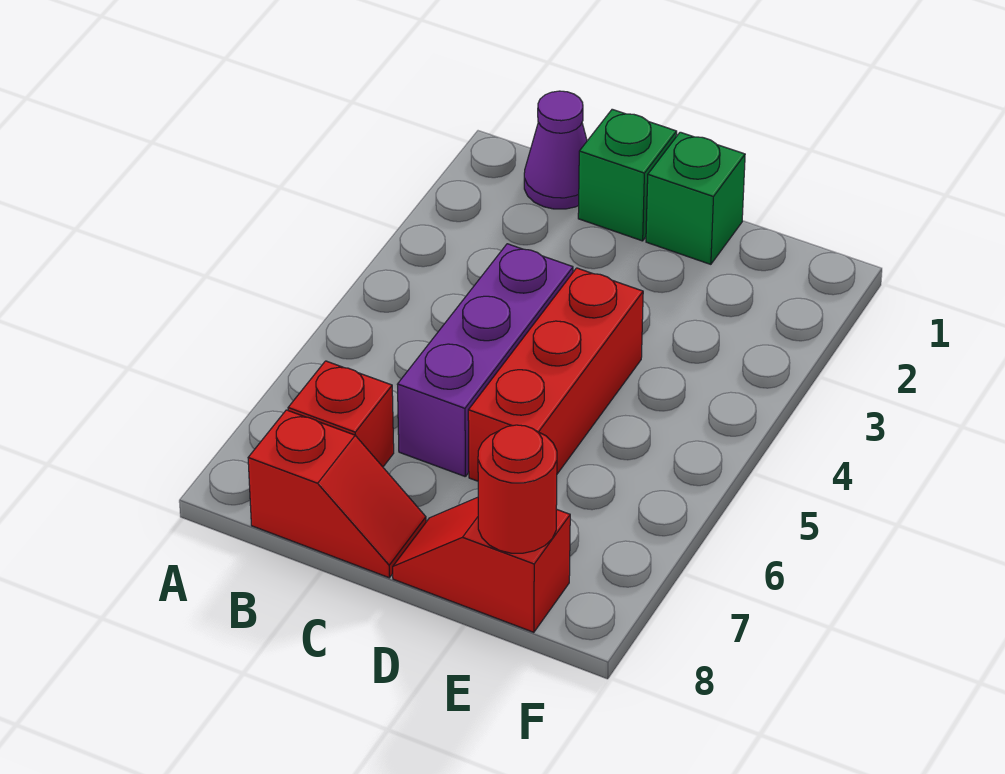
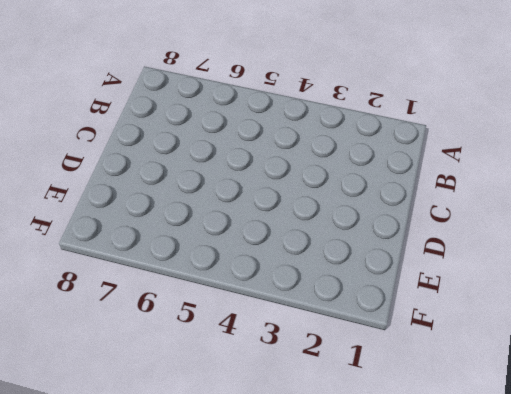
none -> purple cone B1 level 1
none -> red brick B7 level 1

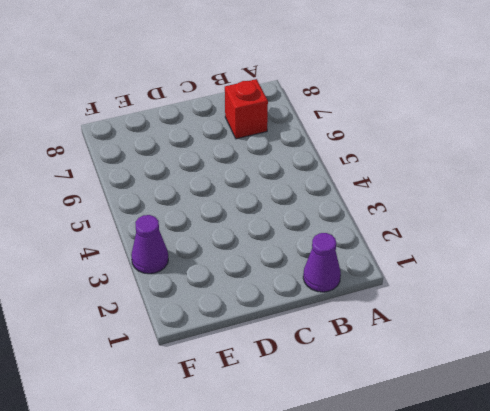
purple cone F3 level 1 -> none
none -> red slope B8:C8 level 1 top B
none -> green brick C1 level 1

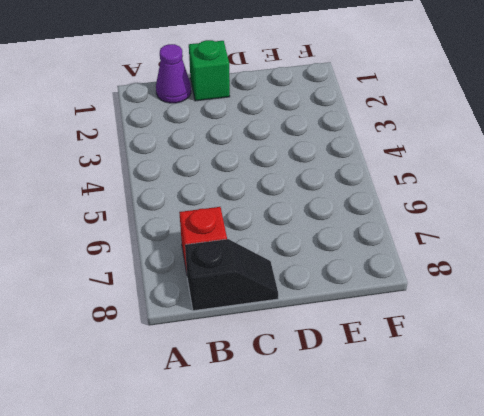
black slope B8:C8 level 1 top B -> red slope B8:C8 level 1 top B
none -> purple brick C4:C6 level 1
none -> green brick D1 level 1

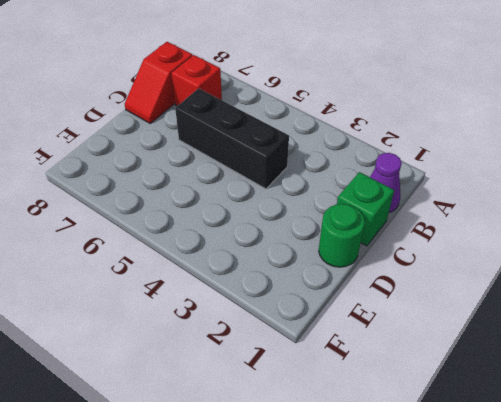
black brick C4:C6 level 1 -> purple brick C4:C6 level 1
green round brick D1 level 1 -> green brick D1 level 1
none -> red brick D4:D6 level 1
none -> red slope D8:E8 level 1 top E

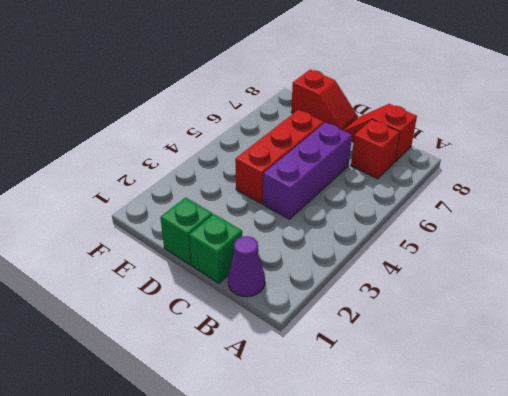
none -> red round brick E8 level 2

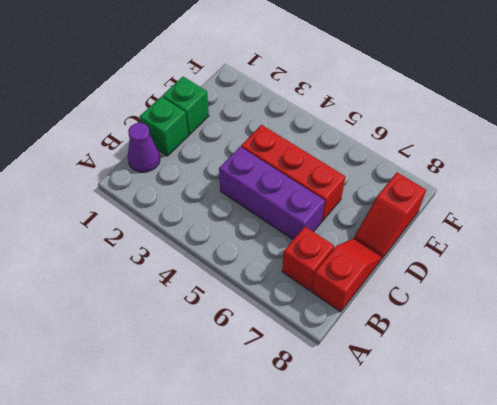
none -> red round brick E8 level 2

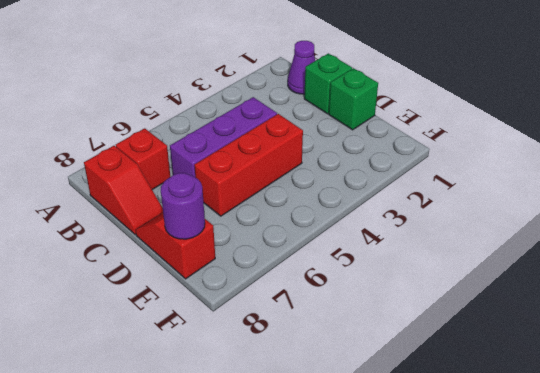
purple round brick E8 level 2 -> red round brick E8 level 2

